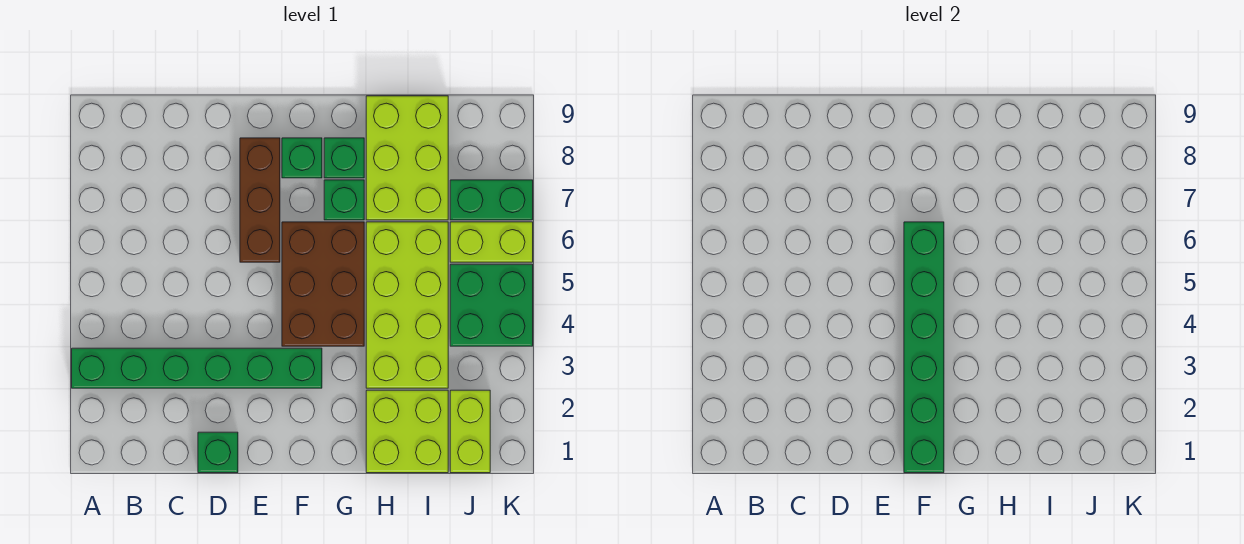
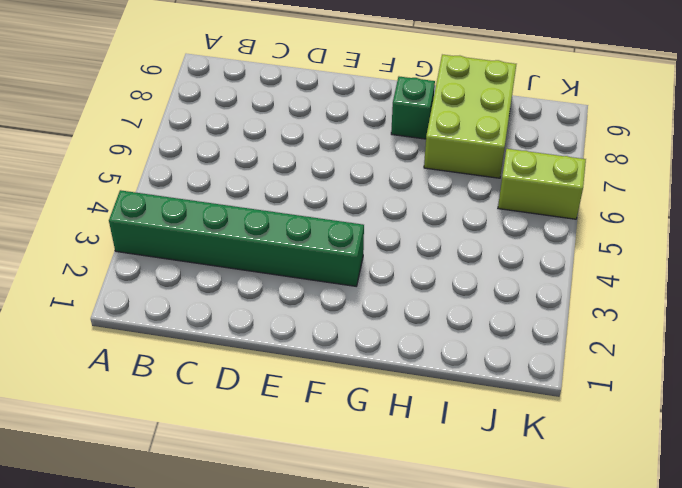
none -> green brick D1 level 1
none -> brown brick E6:E8 level 1
none -> brown brick F4:G6 level 1

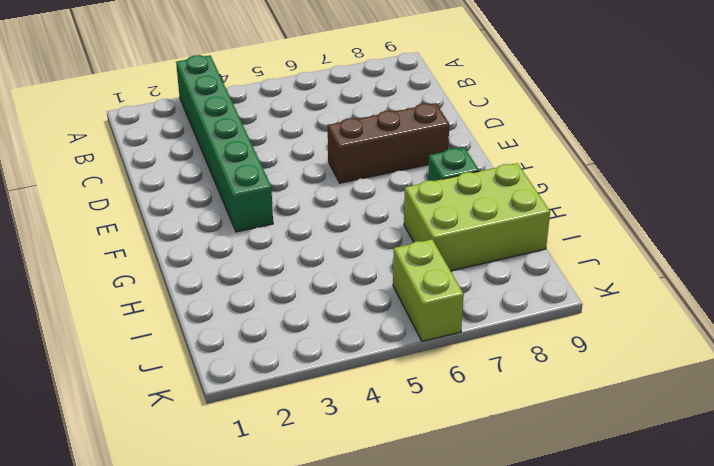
none -> green brick D1 level 1
none -> brown brick F4:G6 level 1
none -> green brick F8 level 1

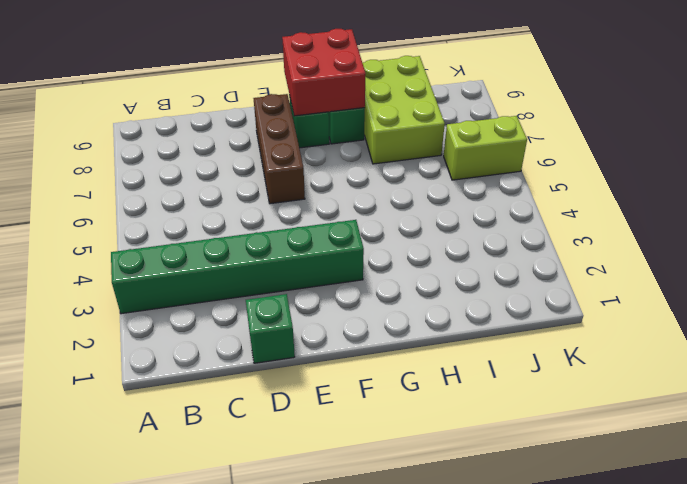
red brick F8:G9 level 2 -> none
none -> brown brick F4:G6 level 1
none -> green brick G7 level 1
none -> lime brick H1:I2 level 1

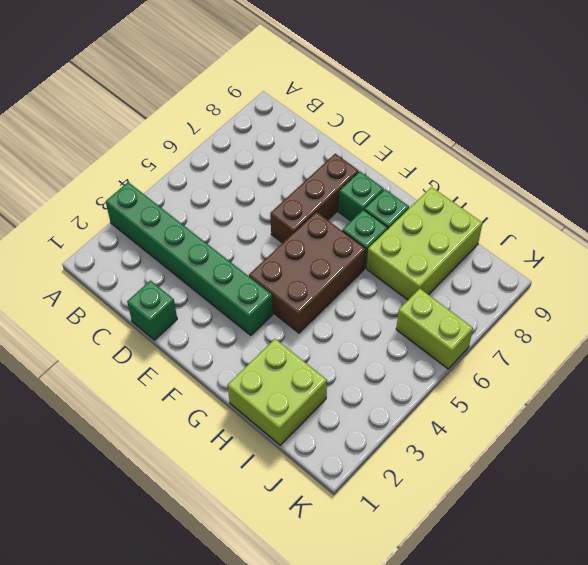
none -> lime brick H3:I6 level 1
none -> lime brick J1:J2 level 1
none -> green brick J4:K5 level 1

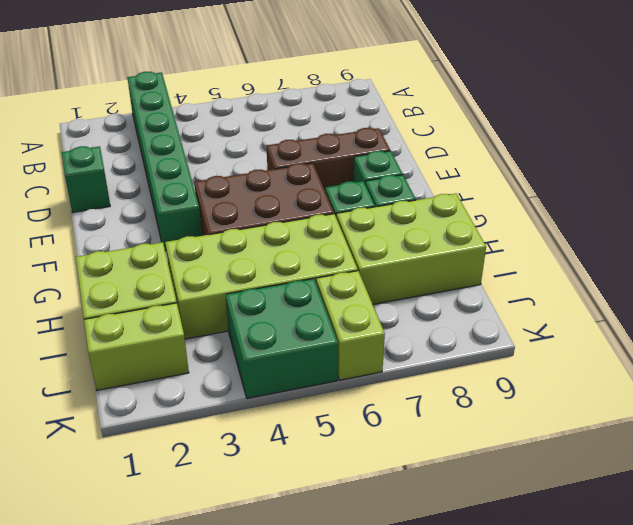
none -> green brick J7:K7 level 1
none -> green brick F1:F6 level 2

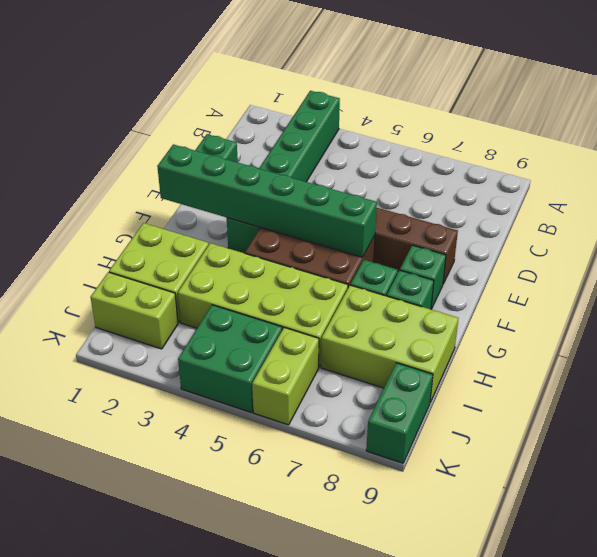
green brick J9:K9 level 1 -> green brick J7:K7 level 1

